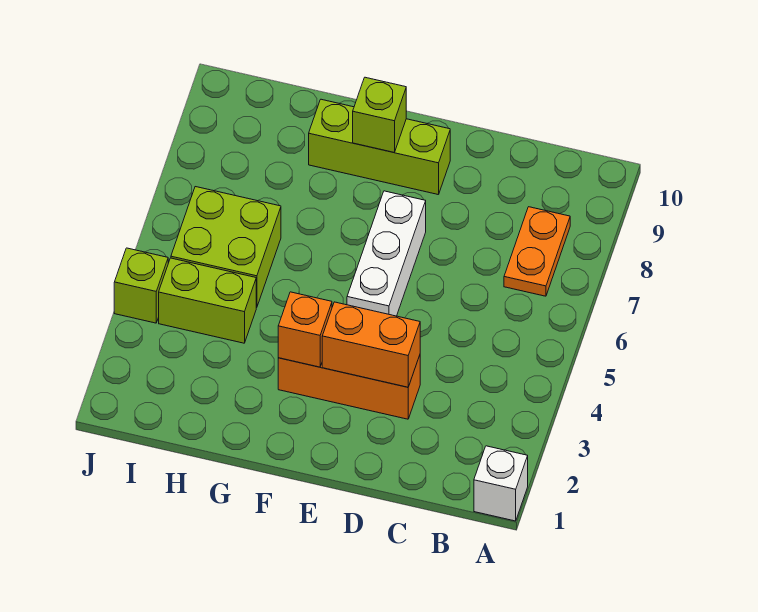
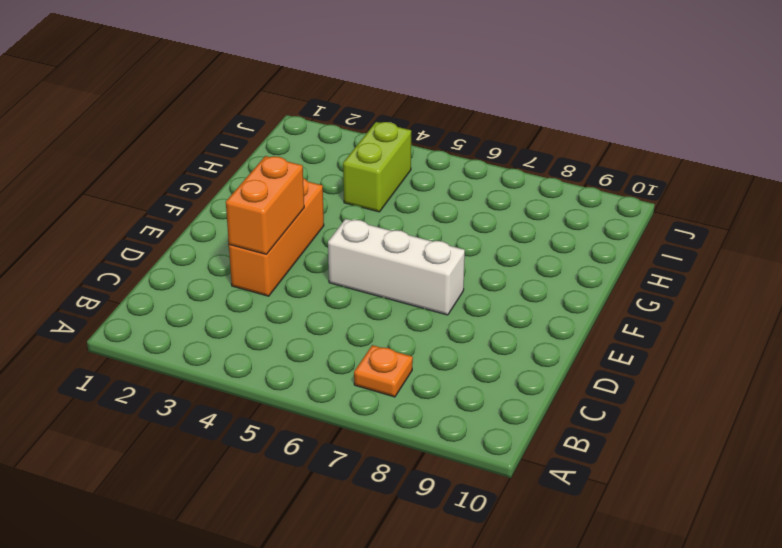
orange plate B7 level 1 -> orange plate B7:B8 level 1
none -> white brick A1 level 1
none -> lime brick E9:G9 level 1

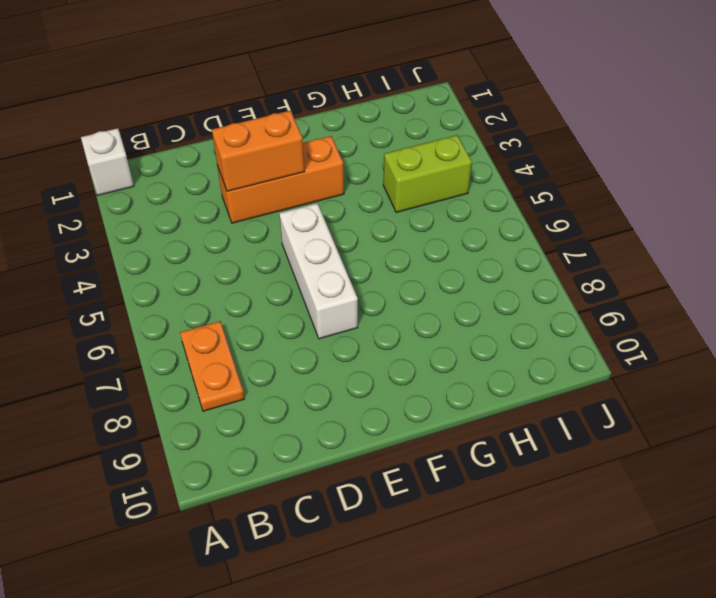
none -> lime brick E9:G9 level 1
none -> lime brick H5:I6 level 1

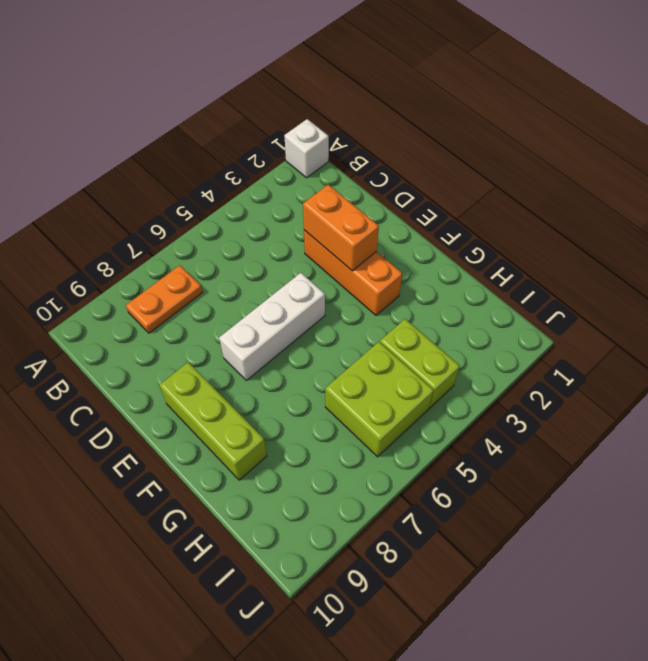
none -> lime brick J4 level 1
none -> orange brick F3 level 2

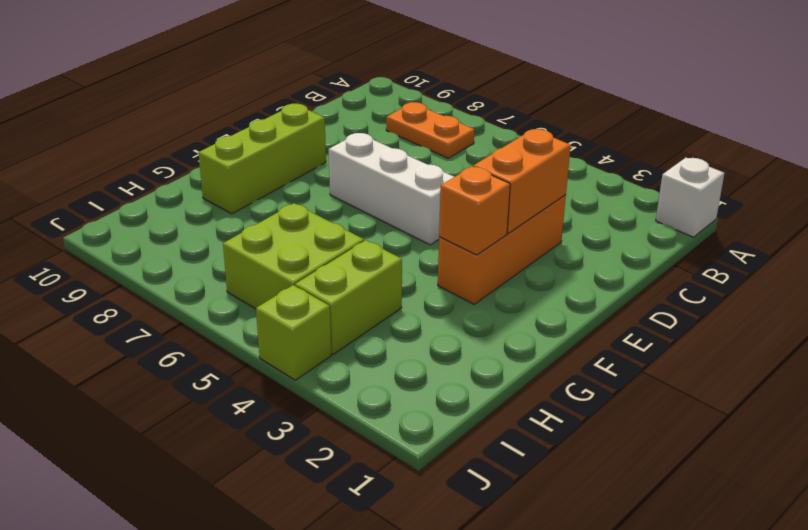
none -> lime brick F9 level 2

